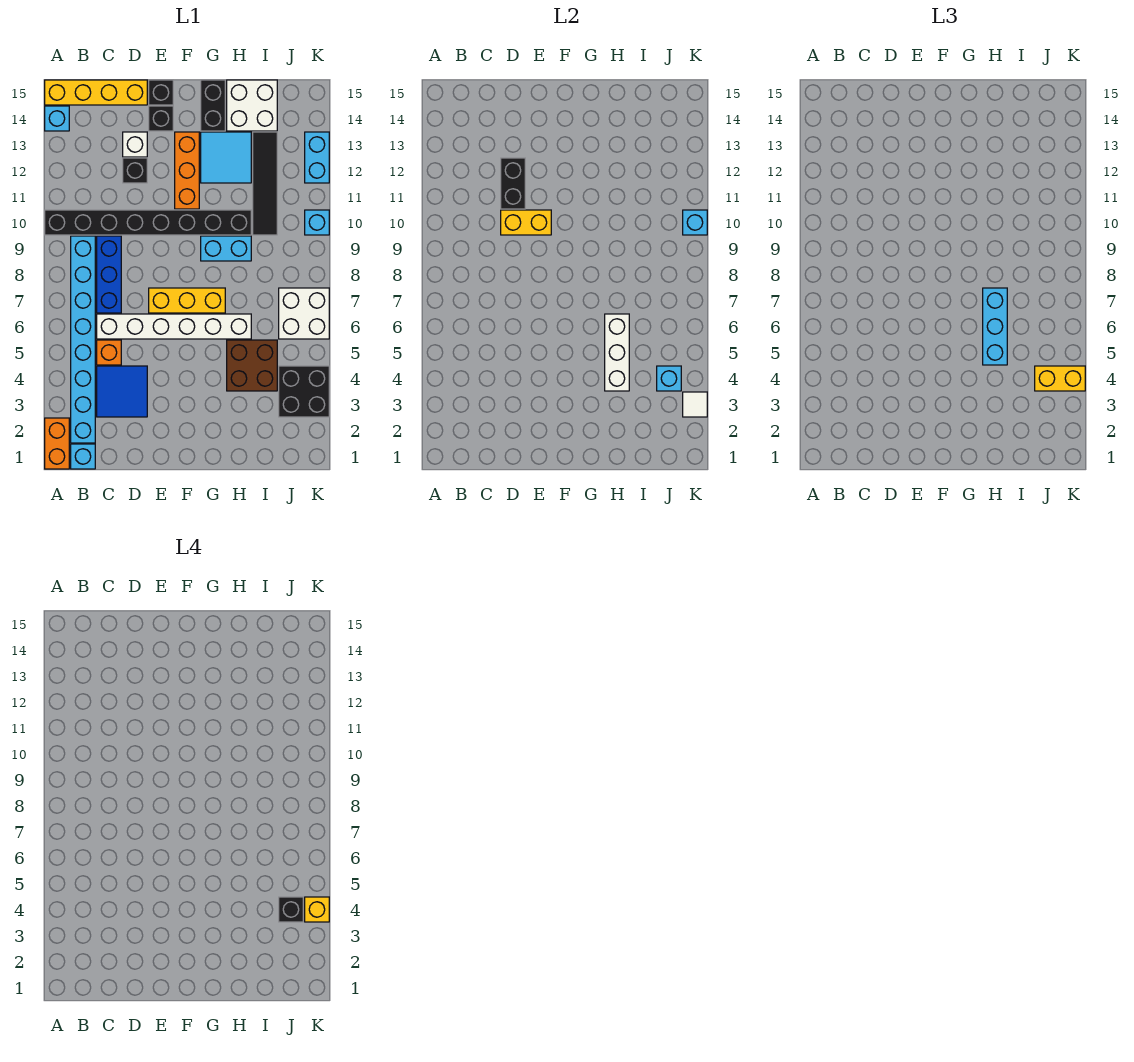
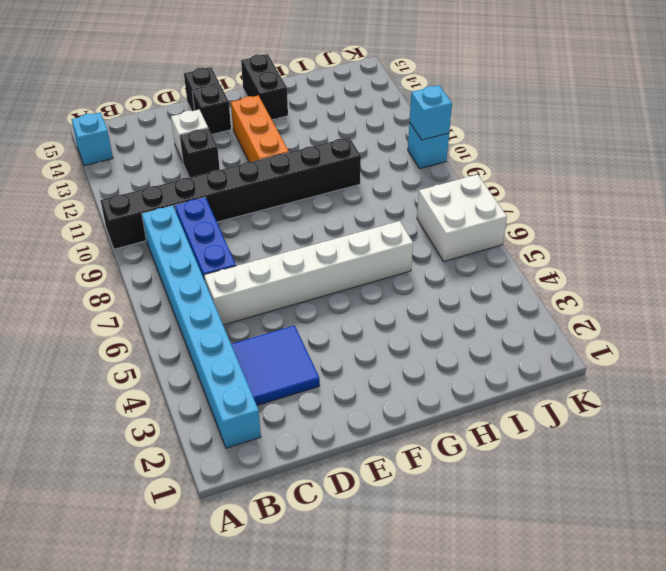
none -> orange brick A1:A2 level 1
none -> yellow brick A15:D15 level 1
none -> cyan brick B1 level 1
none -> orange brick C5 level 1

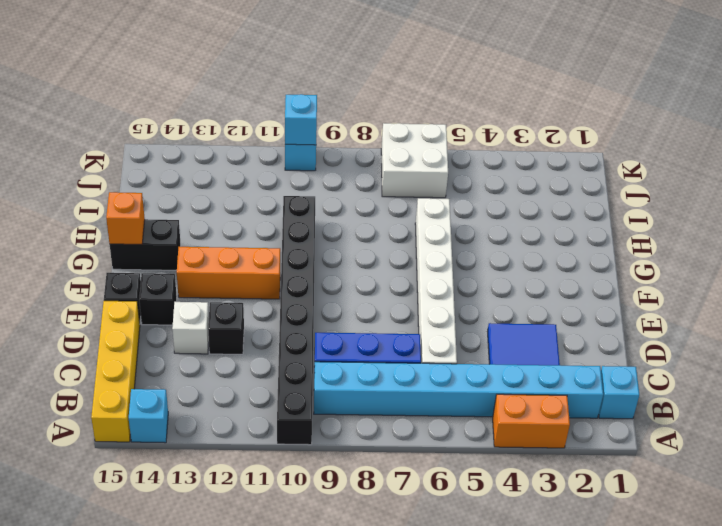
orange brick A3:A4 level 1 -> orange brick A1:A2 level 1
orange brick G15 level 2 -> orange brick C5 level 1
none -> yellow brick E7:G7 level 1
none -> cyan brick G9:H9 level 1
none -> cyan tile G12:H13 level 1
none -> brown brick H4:I5 level 1

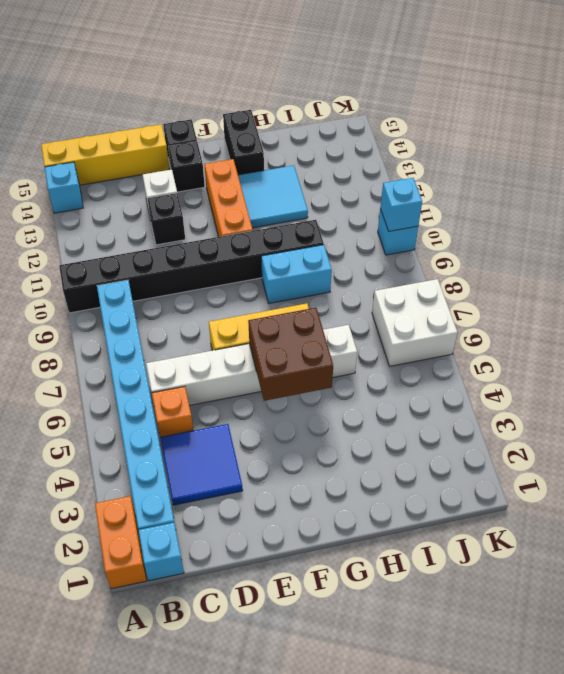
brown brick F5:G6 level 2 -> brown brick H4:I5 level 1
none -> blue brick C7:C9 level 1
none -> white brick H14:I15 level 1
none -> black tile I10:I13 level 1
none -> black brick J3:K4 level 1

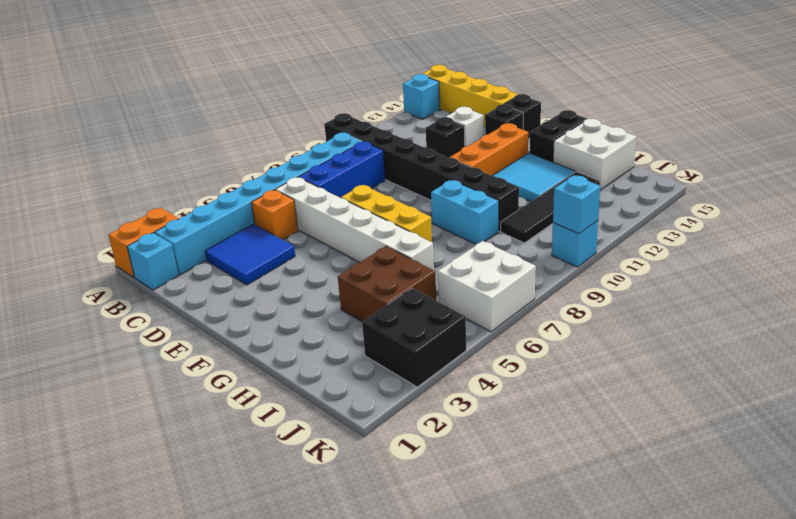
none -> cyan brick K12:K13 level 1
none -> yellow brick D10:E10 level 2
none -> black brick D11:D12 level 2
none -> white brick H4:H6 level 2

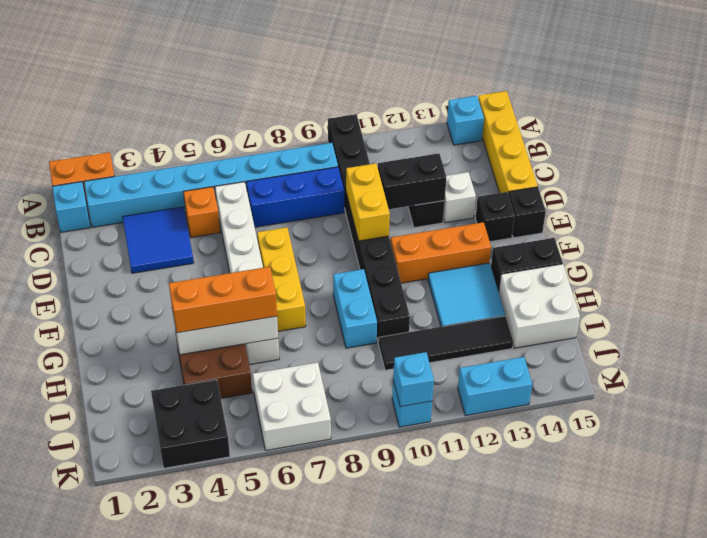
orange brick H4:H6 level 3 -> cyan brick H5:H7 level 3
none -> cyan brick J4 level 2
none -> white tile K3 level 2
none -> yellow brick J4:K4 level 3
none -> black brick J4 level 4

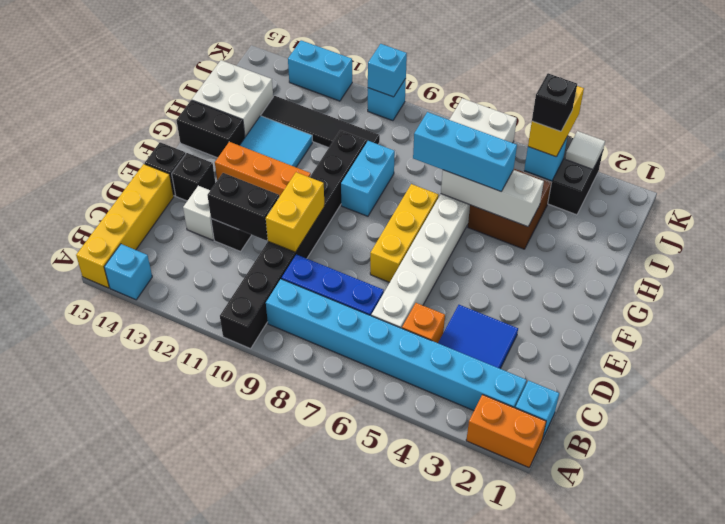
none -> yellow brick K4 level 4

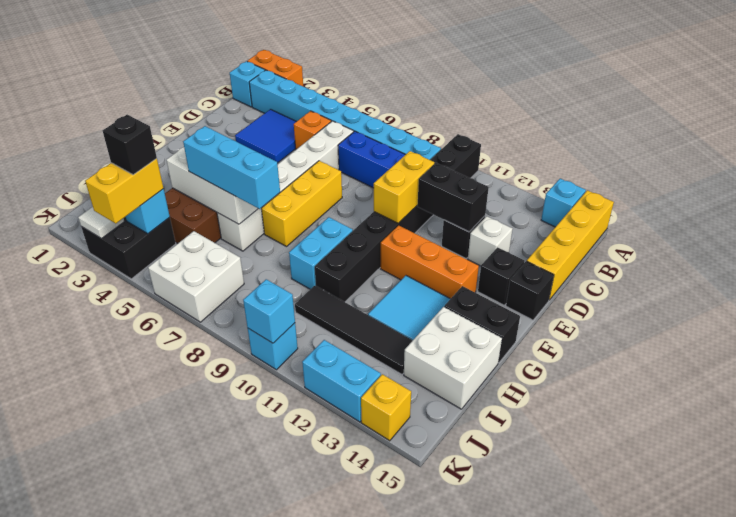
yellow brick K14 level 1 -> yellow brick K4 level 4

